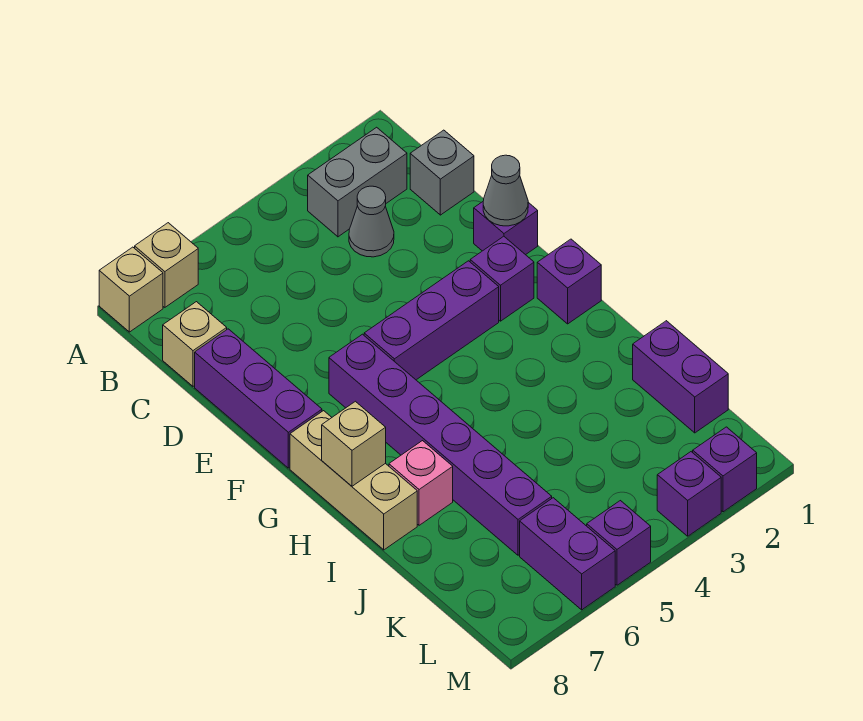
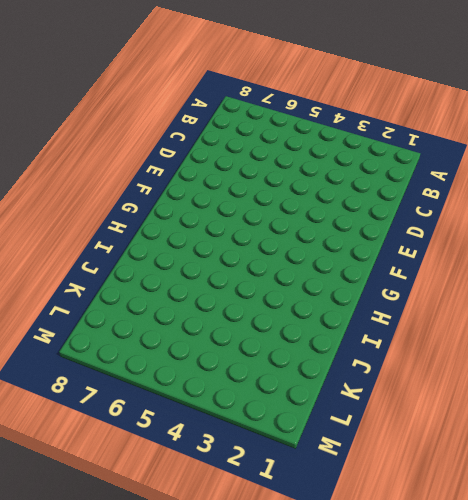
none -> tan brick A7 level 1
none -> tan brick A8 level 1
none -> grey brick B2:B3 level 1

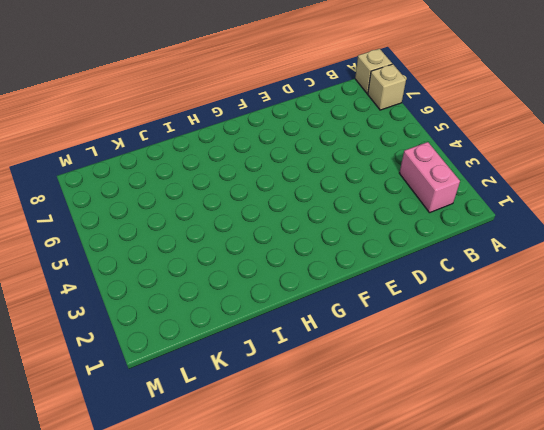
pink brick B2:B3 level 1 -> grey brick B2:B3 level 1
none -> grey brick C1 level 1
none -> grey cone C3 level 1
none -> tan brick C8 level 1

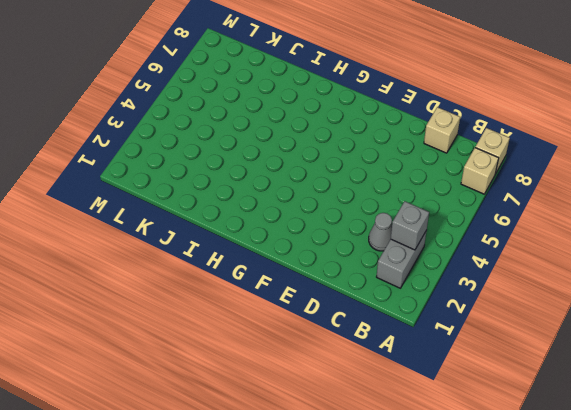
grey brick B3 level 2 -> grey brick C1 level 1
none -> purple brick D8:F8 level 1
none -> purple brick E1 level 1
none -> purple brick F2 level 1

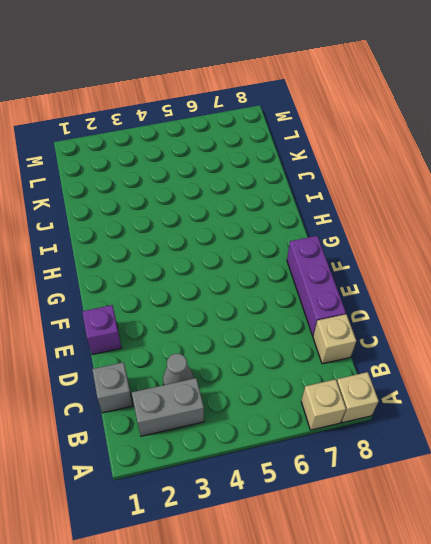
none -> purple brick F2 level 1
none -> purple brick F3:F5 level 1
none -> purple brick F6:K6 level 1

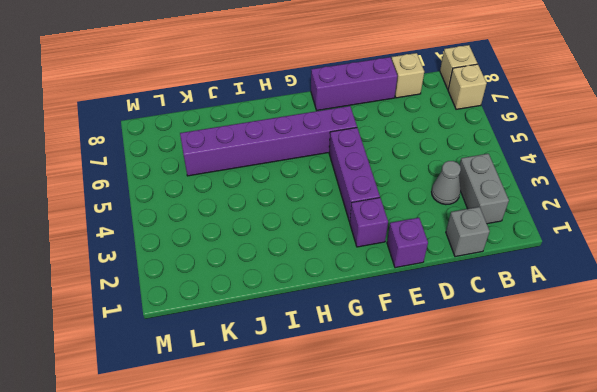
none -> purple brick G1 level 1
none -> tan brick G8:I8 level 1
none -> pink brick I7 level 1

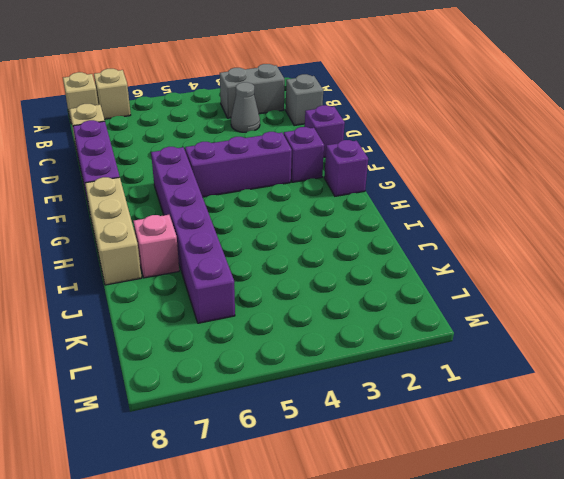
none -> purple brick J1:K1 level 1
none -> purple brick L6:M6 level 1
none -> purple brick M2 level 1

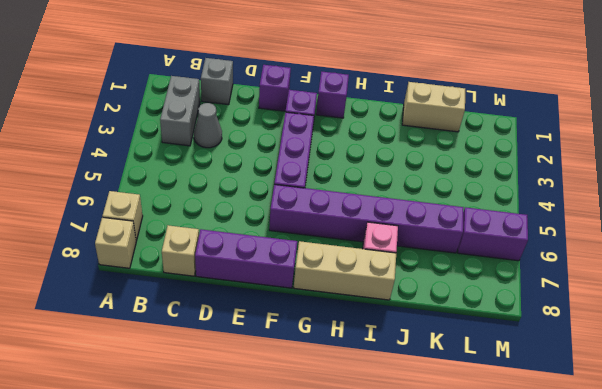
tan brick J1:K1 level 1 -> purple brick J1:K1 level 1
none -> purple brick M2 level 1
none -> purple brick M3 level 1
none -> purple brick M5 level 1

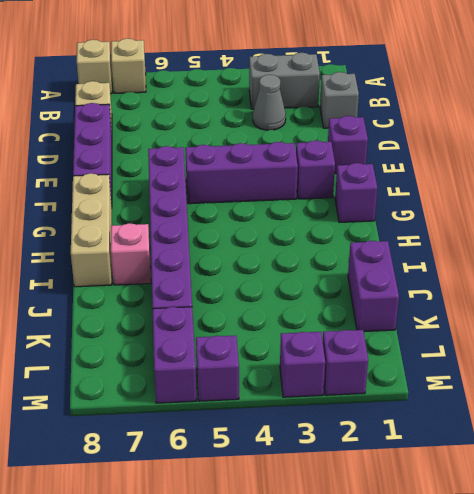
none -> grey cone E1 level 2
none -> tan brick H8 level 2

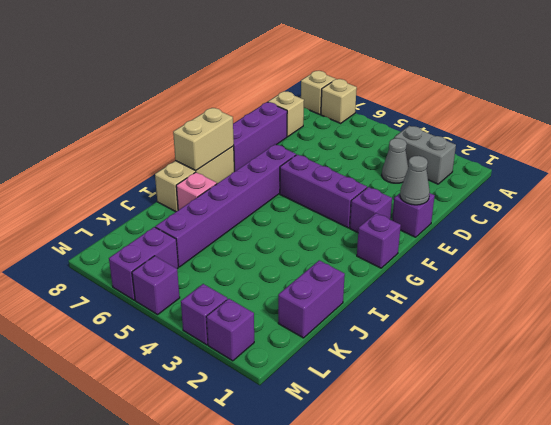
tan brick G8:H8 level 2 -> tan brick H8 level 2
none -> grey brick C1 level 1

